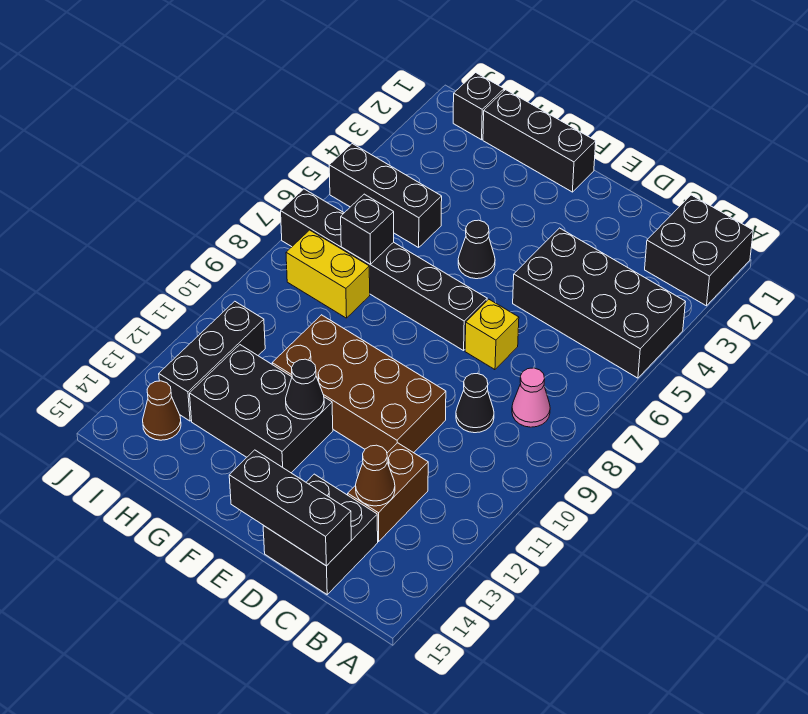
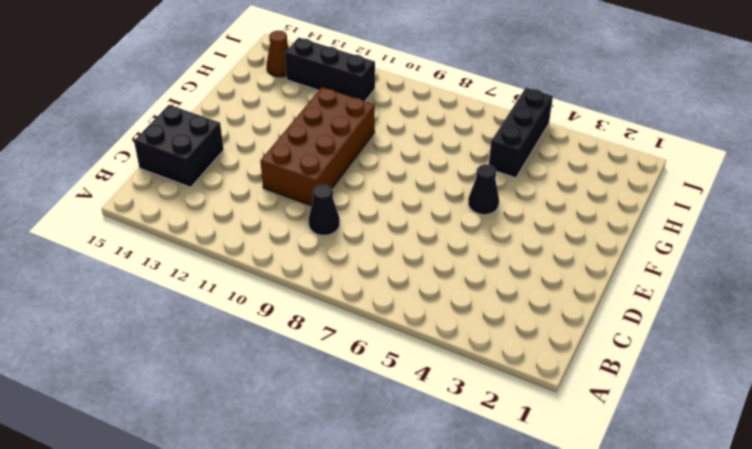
none -> black brick A1:B2 level 1
none -> black brick A4:D5 level 1
none -> pink cone B8 level 1

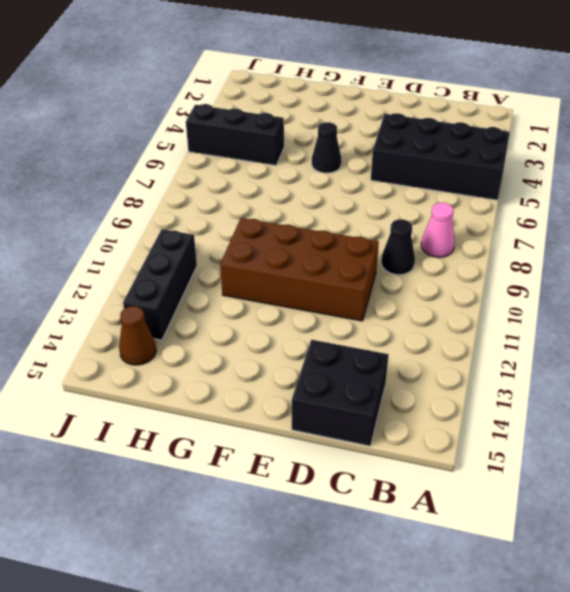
none -> black brick A1:B2 level 1
none -> brown brick C12:C13 level 1
none -> yellow brick D7 level 1

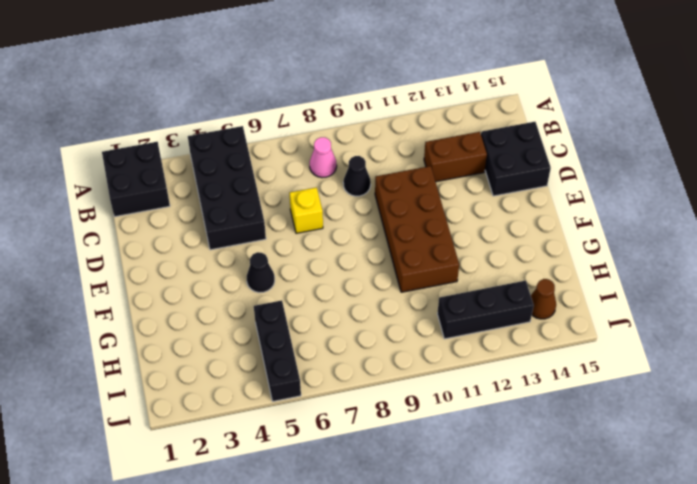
none -> black brick E7:J7 level 1
none -> black brick F1:H1 level 1
none -> black brick F12:H13 level 1

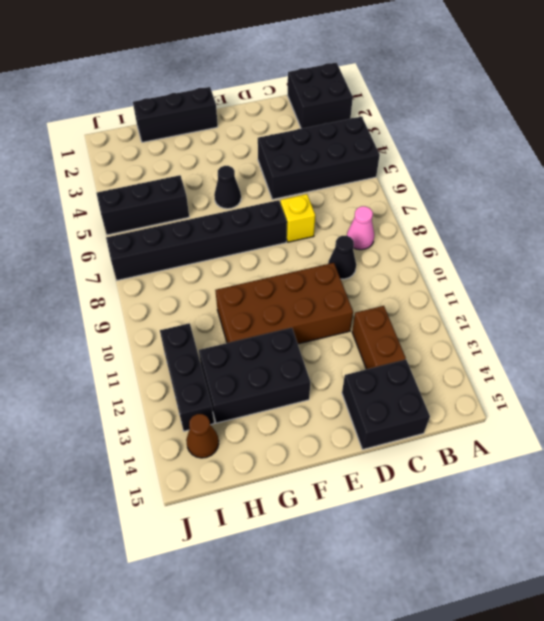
none -> yellow brick H8:I8 level 1
none -> black brick I1 level 1
none -> brown cone C13 level 2

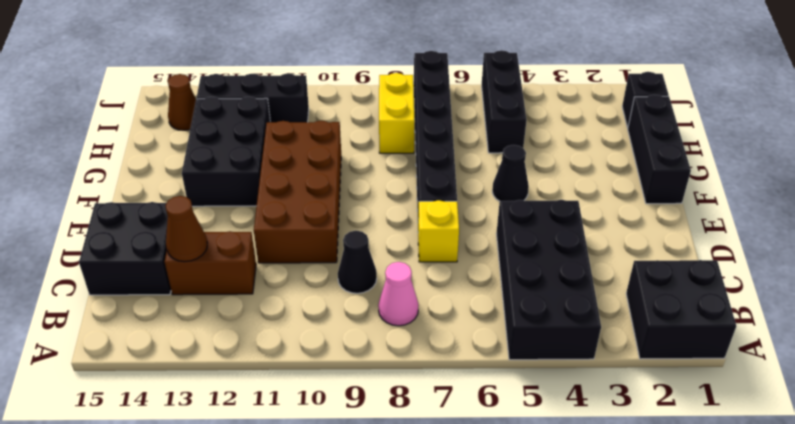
none -> black brick C15:E15 level 2
none -> black cone F12 level 2
none -> black brick H7 level 2

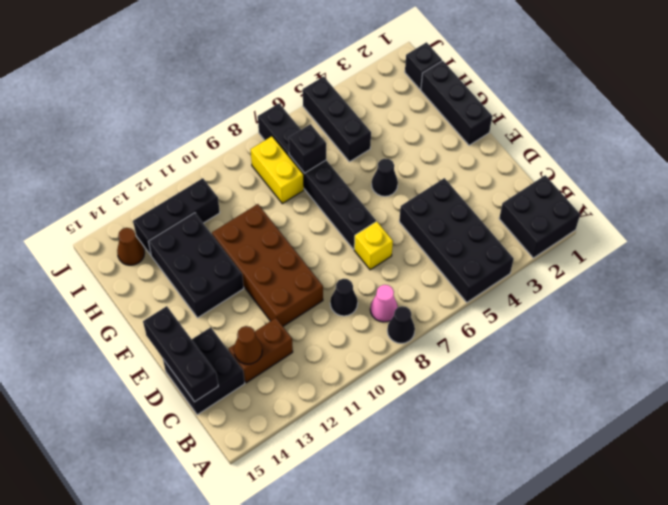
black cone A8 level 1 -> black cone F12 level 2

